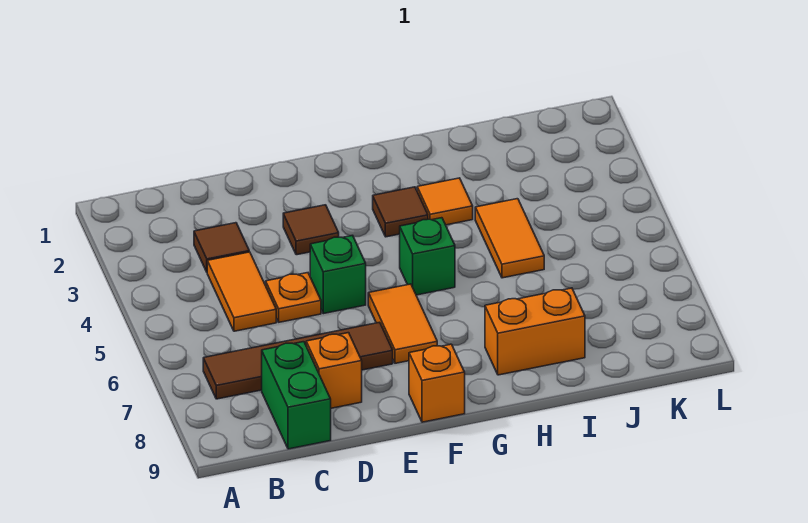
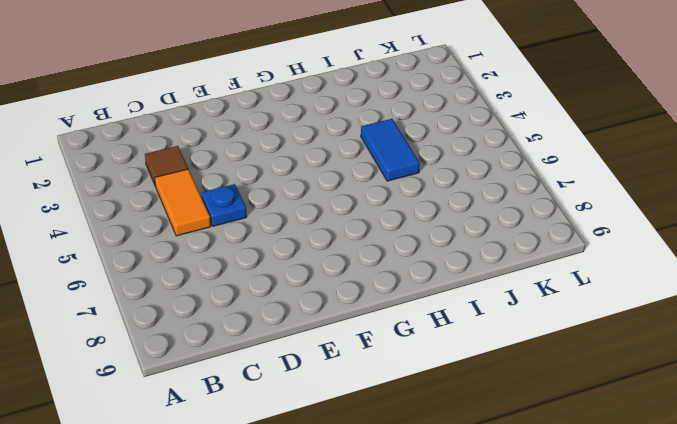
blue plate D5 level 1 -> orange plate D5 level 1
blue tile I4:I5 level 1 -> orange tile I4:I5 level 1
none -> brown tile B7:E7 level 1
none -> green brick C8:C9 level 1
none -> orange brick D8 level 1

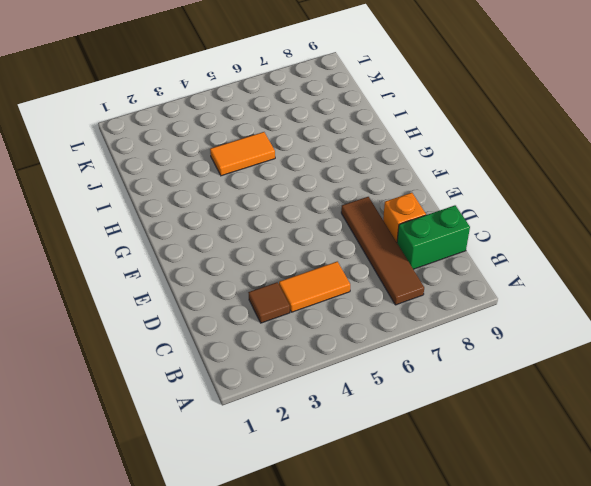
none -> orange plate D5 level 1
none -> brown tile E3 level 1
none -> green brick E5 level 1

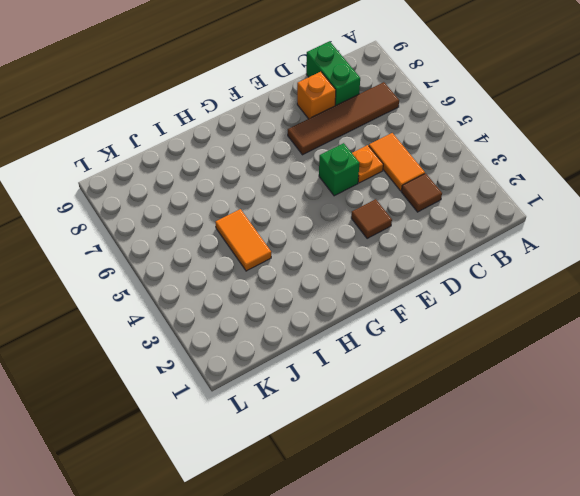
none -> orange tile F6:F7 level 1
none -> orange brick F9 level 1
none -> brown tile G3 level 1

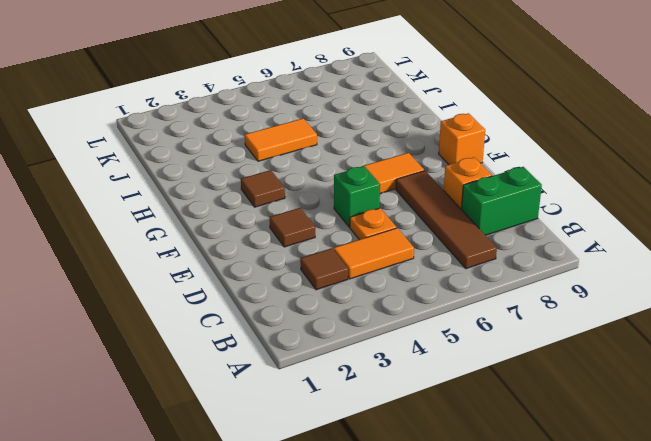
none -> green brick G5 level 1
none -> orange tile H3 level 1
none -> orange brick H8:I8 level 1

